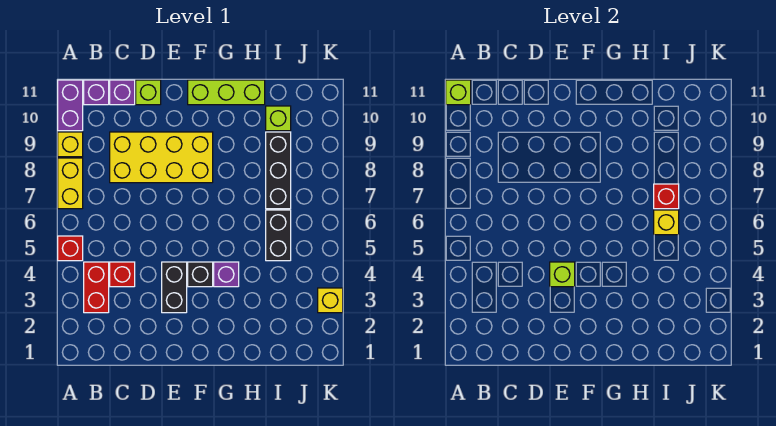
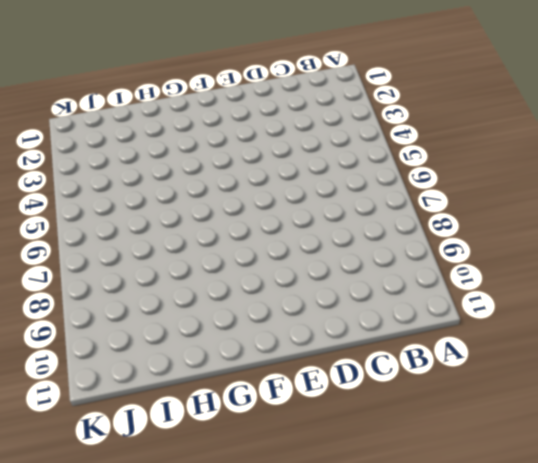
none -> red brick A5 level 1
none -> yellow brick A7:A8 level 1
none -> yellow brick A9 level 1

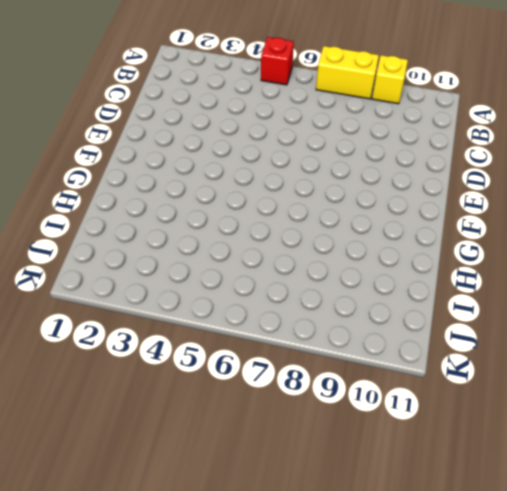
none -> purple brick A10:A11 level 1
none -> red brick B3:B4 level 1
none -> purple brick B11 level 1

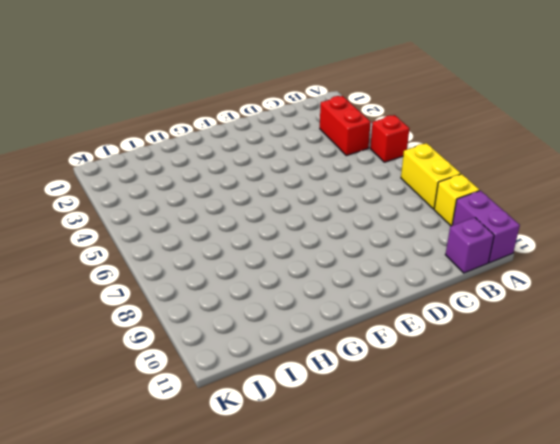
none -> red brick C4 level 1
none -> yellow brick C8:F9 level 1
none -> purple brick C11 level 1

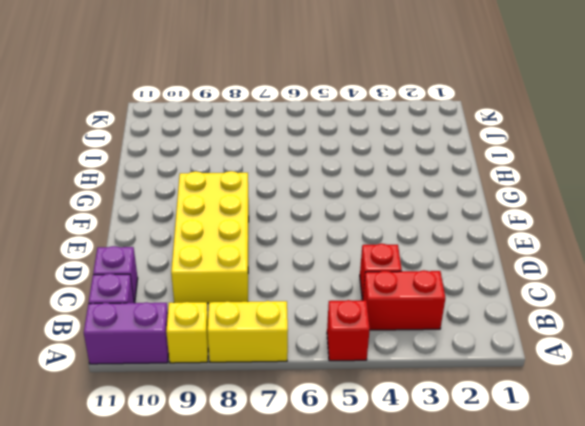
none -> lime brick D11 level 1
none -> black brick E3:E4 level 1
none -> black brick F4 level 1

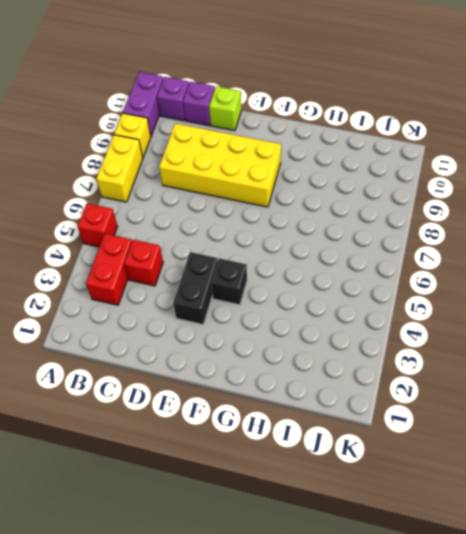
none -> lime brick F11:H11 level 1
none -> purple brick G4 level 1
none -> black brick I5:I6 level 1

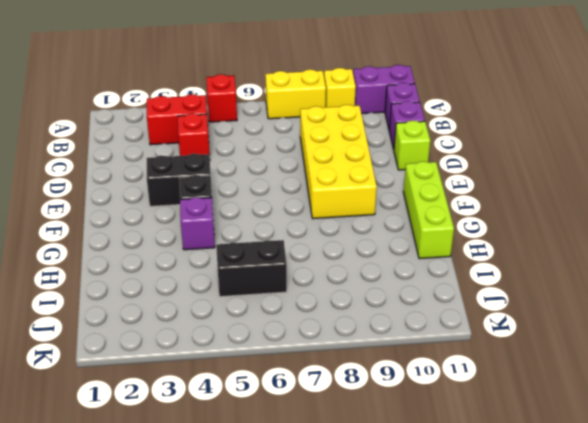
none -> black brick I7:I9 level 1
none -> lime brick I10 level 1
none -> yellow brick K3 level 1

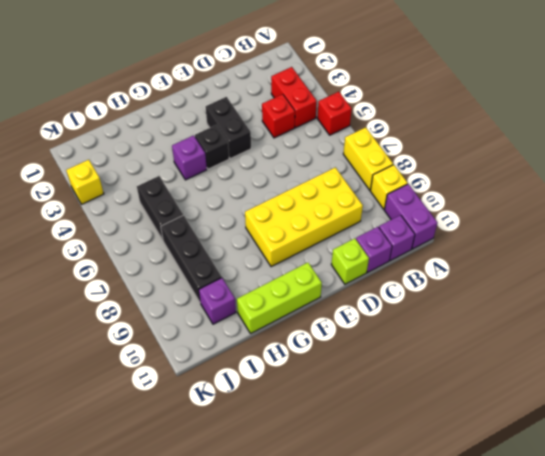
purple brick I10 level 1 -> lime brick I10 level 1
none -> lime brick A11 level 2
none -> lime brick E4 level 2
none -> yellow brick I6 level 2

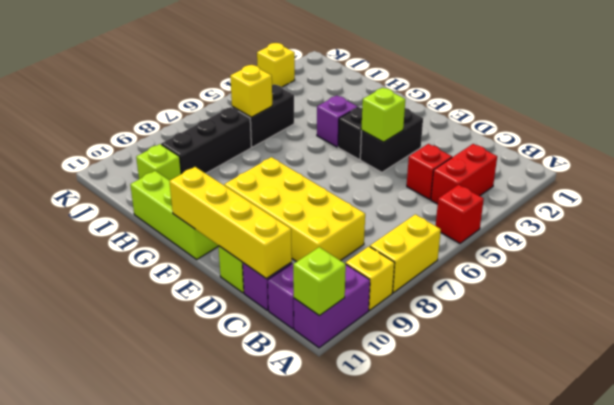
yellow brick C11:F11 level 2 -> none
none -> red brick I7 level 2

